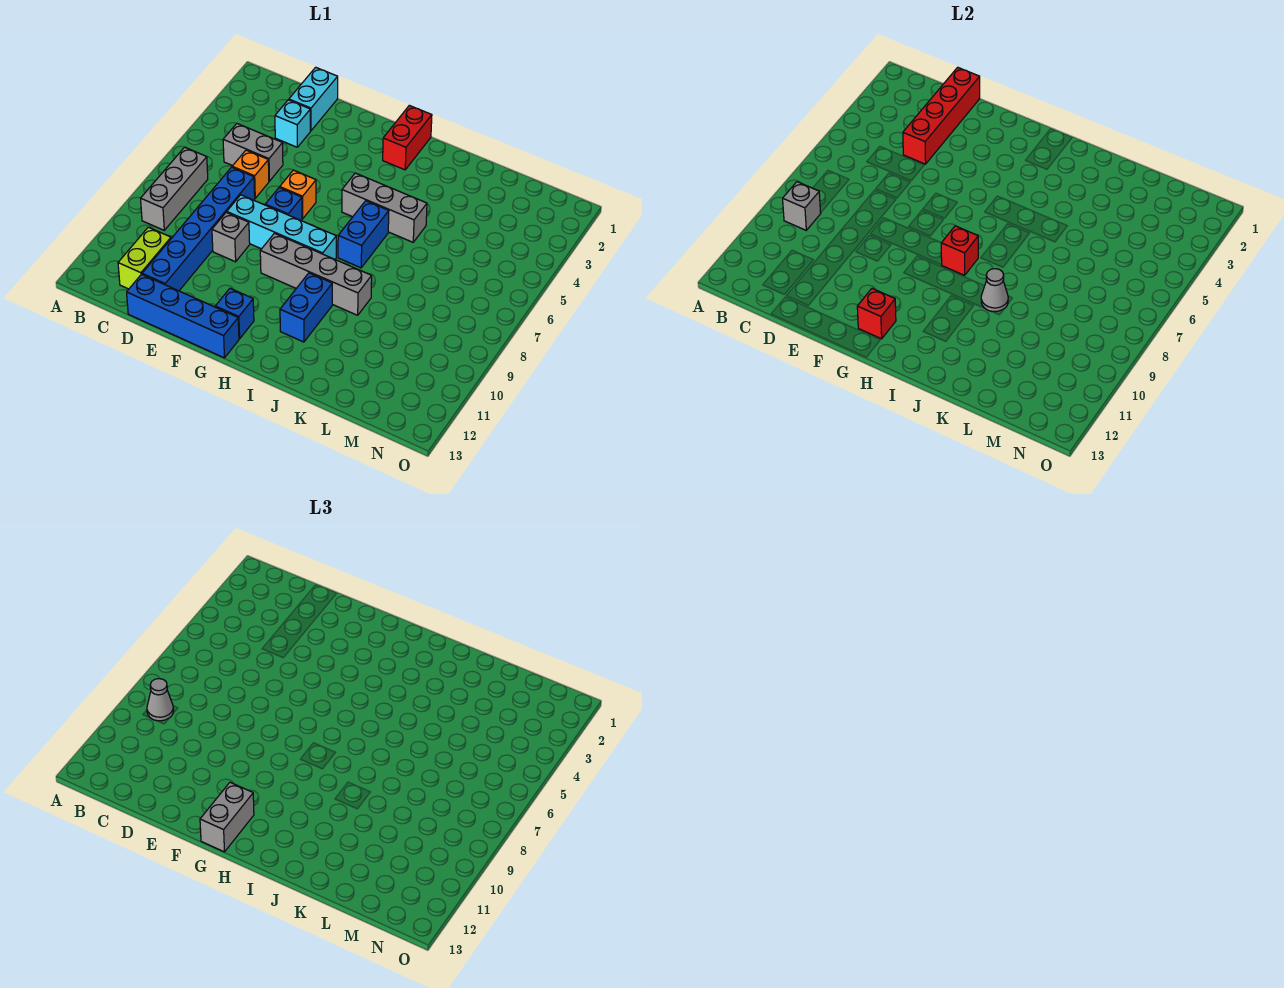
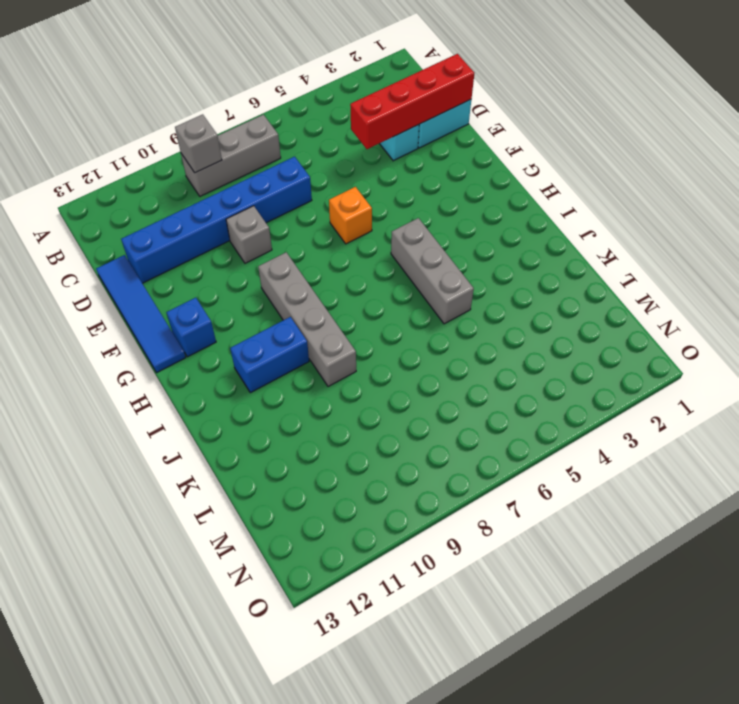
blue tile D13:G13 level 1 -> blue brick D13:G13 level 1
none -> grey brick C5:D5 level 1
none -> lime brick C11:C12 level 1
none -> orange brick D6 level 1

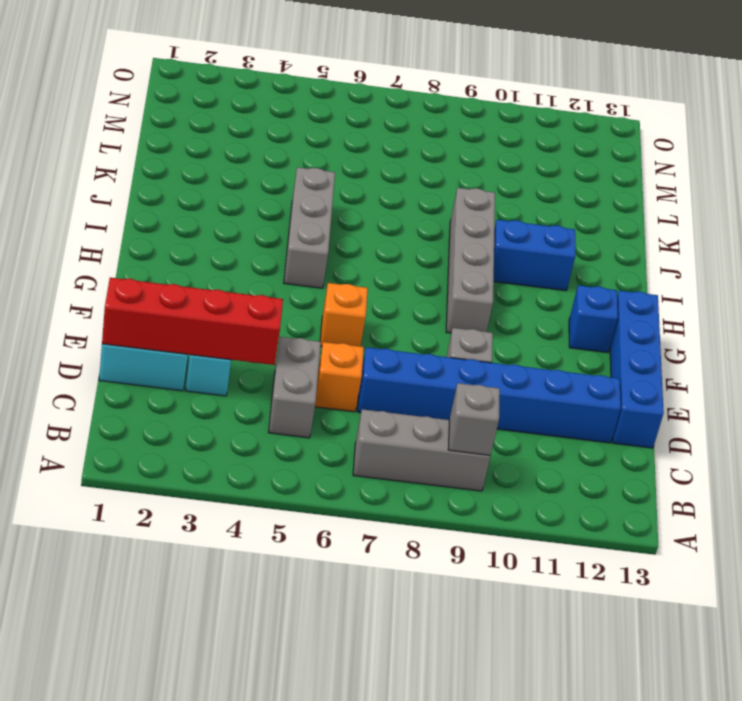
none -> lime brick C11:C12 level 1
none -> cyan brick E8:H8 level 1
none -> blue brick F7 level 1

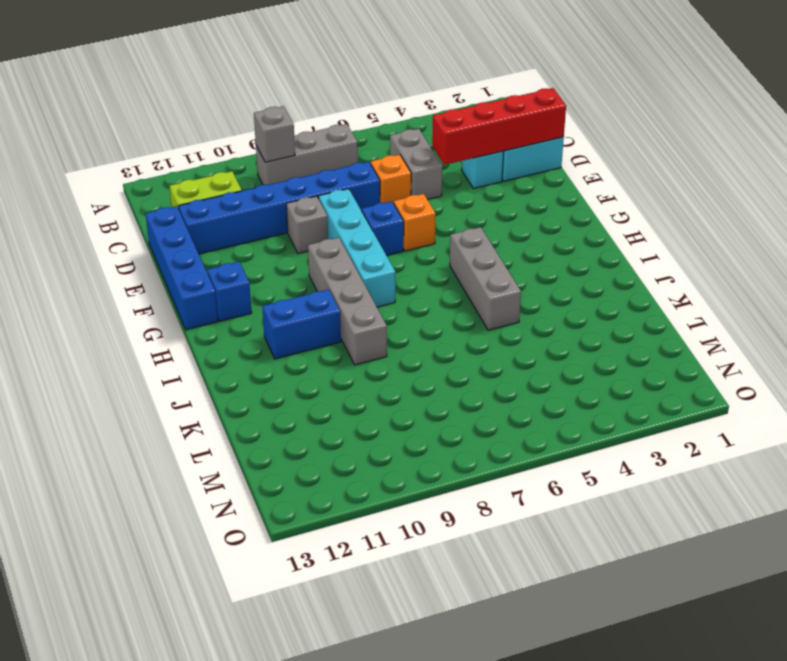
none -> red brick H1:H2 level 1
none -> blue brick I6:I7 level 1
none -> red brick G12 level 2

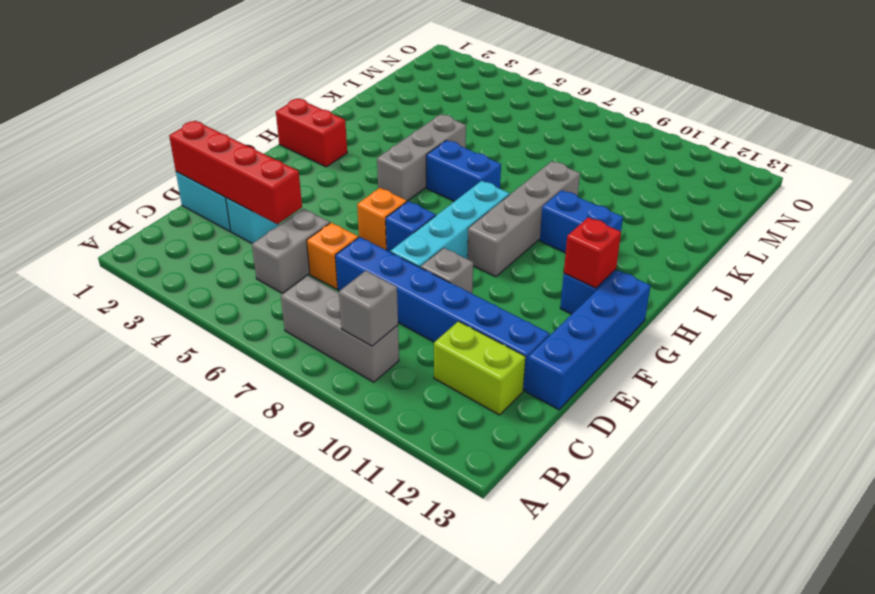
none -> red brick H8 level 2
none -> grey cone J9 level 2
none -> grey cone B9 level 3

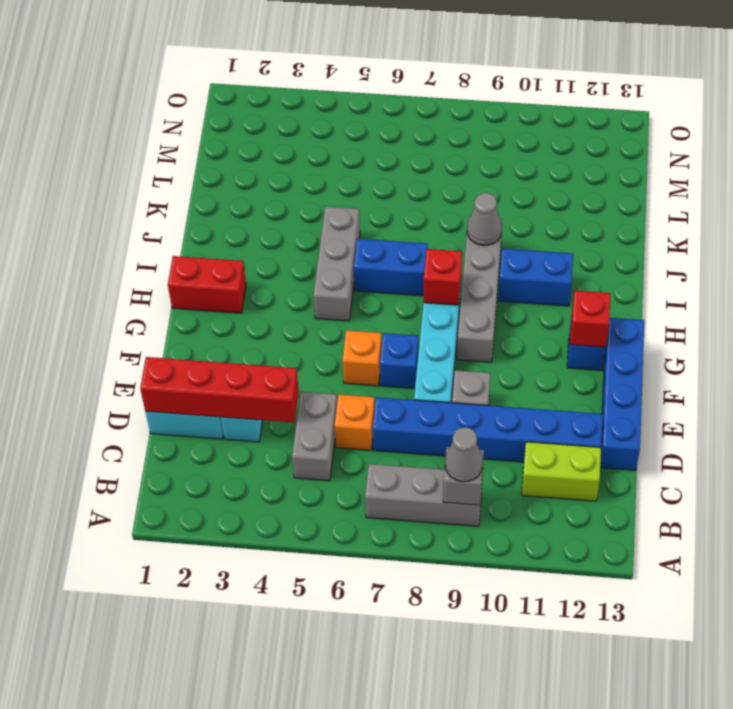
none -> grey brick G12:G13 level 3

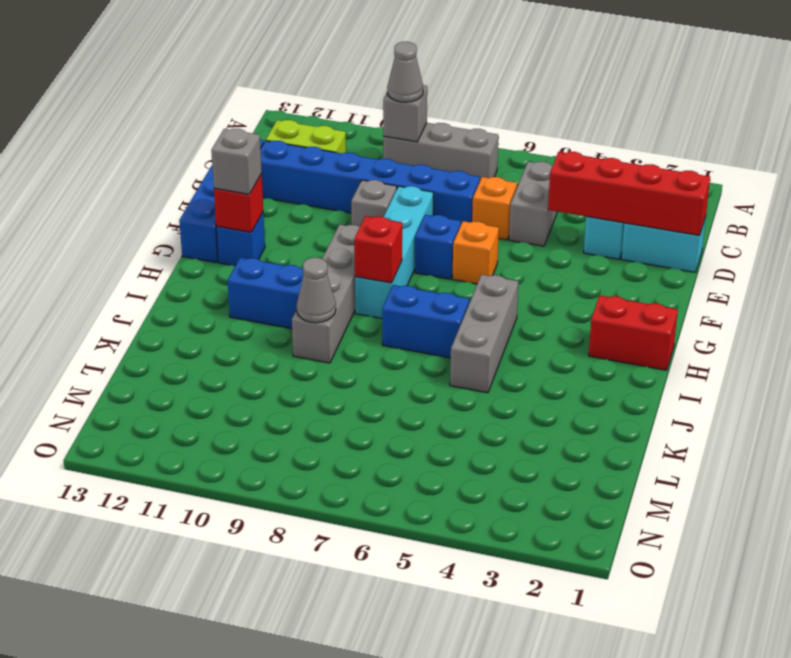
grey brick G12 level 3 -> grey brick G12:G13 level 3

